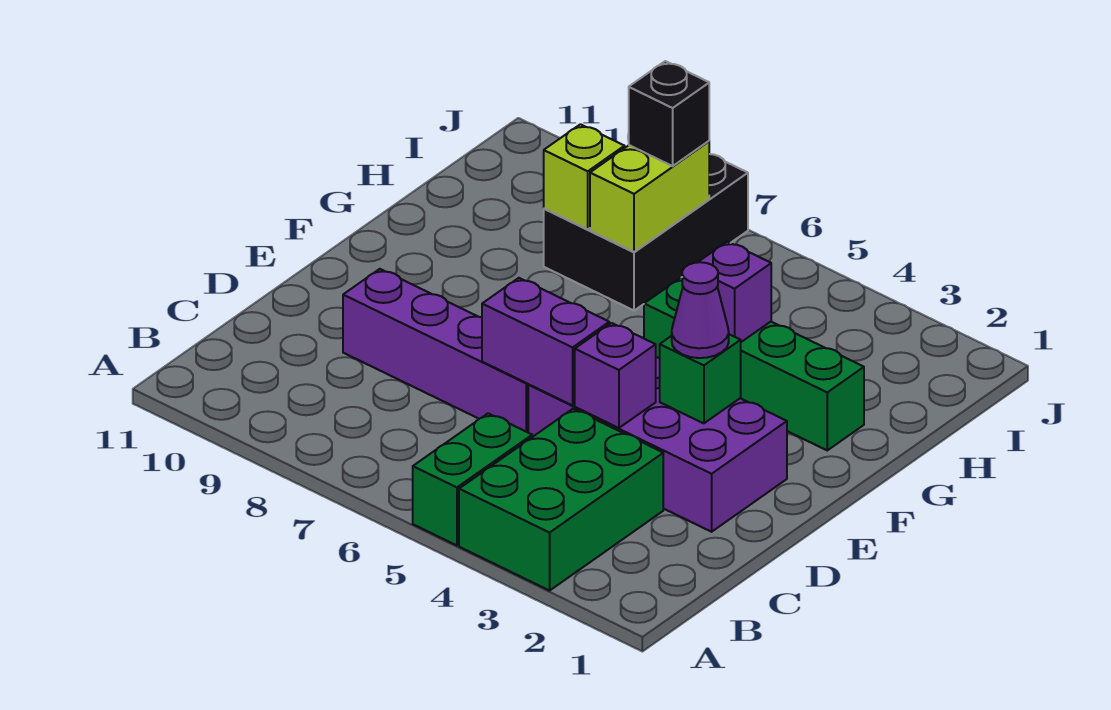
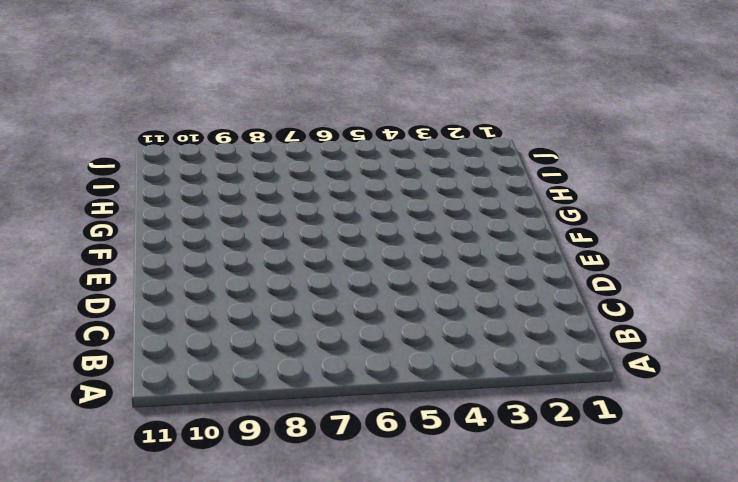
none -> green brick A3:C4 level 1
none -> green brick A5:B5 level 1
none -> purple brick D2:E5 level 1

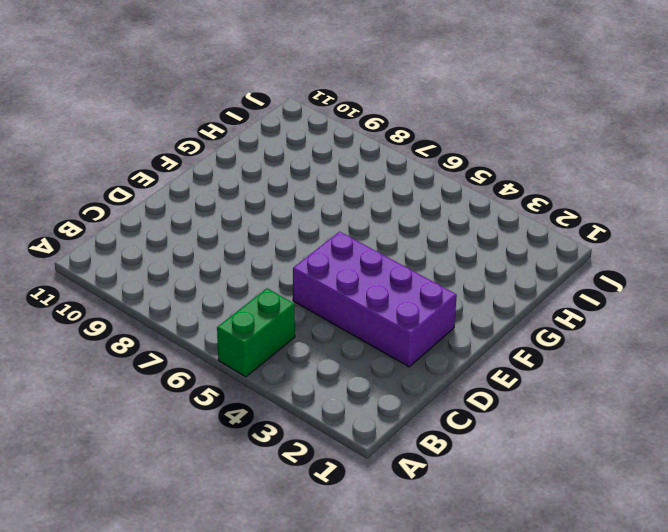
none -> green brick A3:C4 level 1
none -> purple brick D6:D9 level 1
none -> green brick G2:G5 level 1

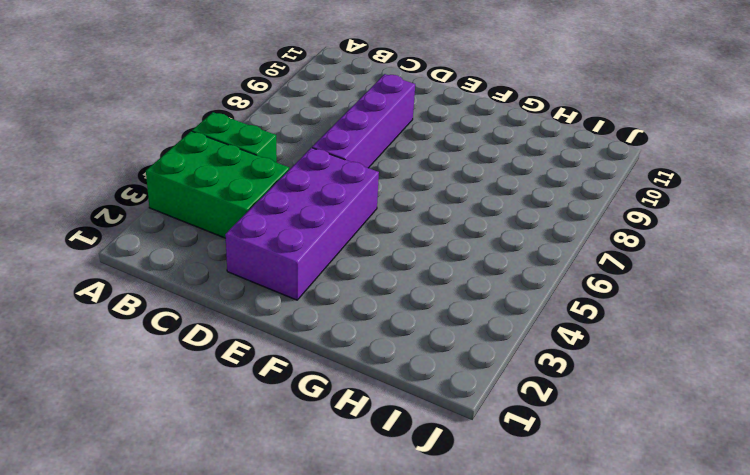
none -> green brick G2:G5 level 1
none -> black brick H7:J8 level 1
none -> purple brick D4 level 2

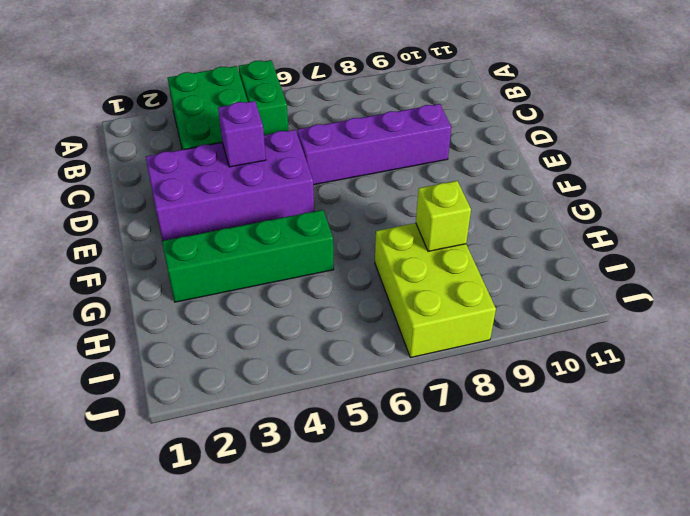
lime brick H7:J8 level 1 -> black brick H7:J8 level 1
none -> purple brick D5:D6 level 2
none -> green brick E3 level 2
none -> purple brick G4 level 2

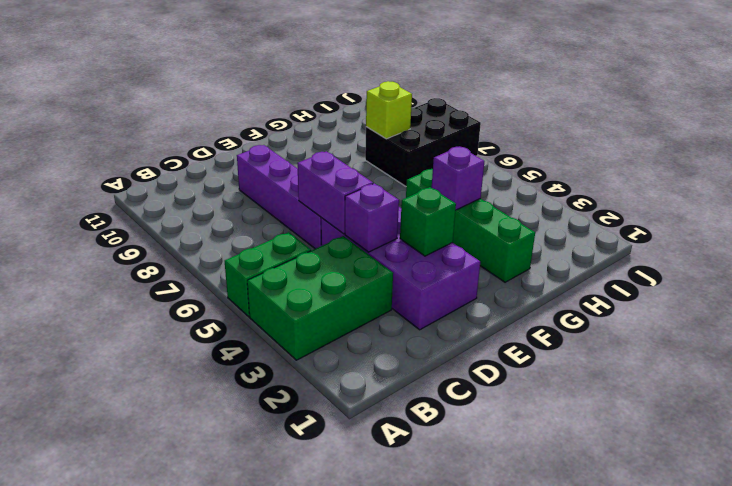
none -> lime brick H7:I7 level 2
none -> purple cone E3 level 3
none -> black brick I7 level 3

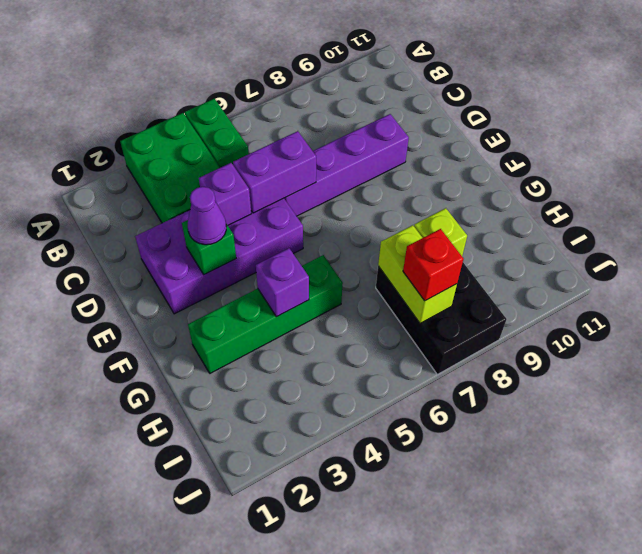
red brick I7 level 3 -> black brick I7 level 3

